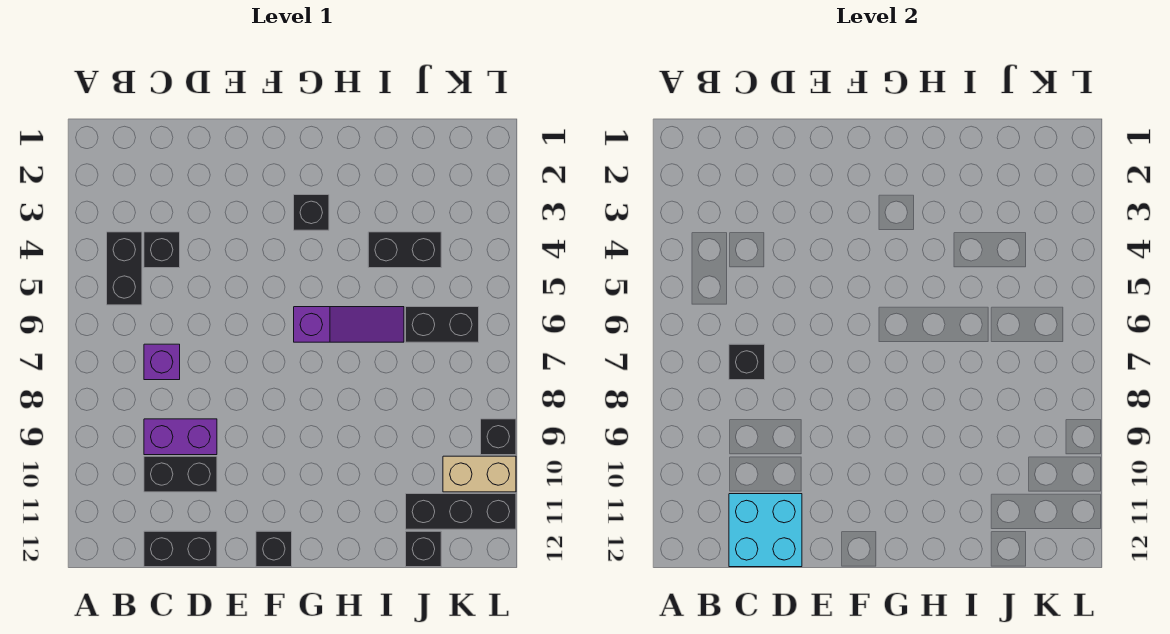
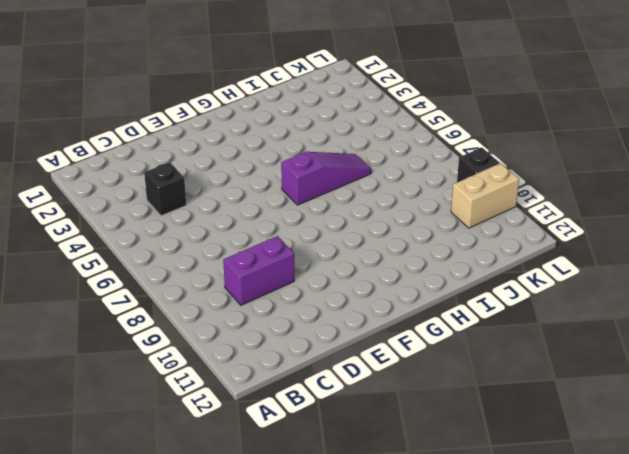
none -> black brick B4:B5 level 1
none -> purple brick C7 level 1
none -> black brick C10:D10 level 1

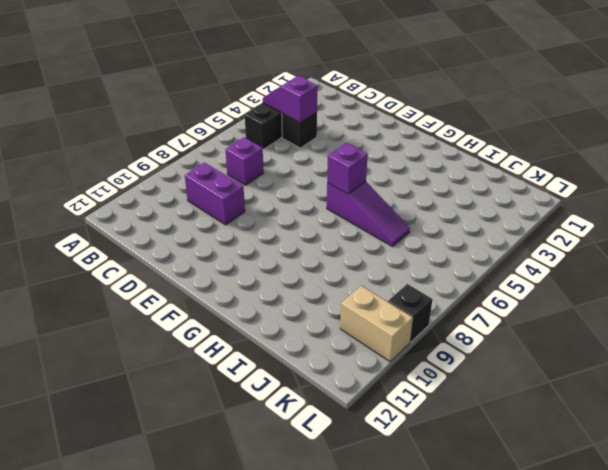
purple slope B4:C4 level 2 top C -> none
purple brick G6 level 2 -> none
none -> black brick C10:D10 level 1
none -> black brick C12:D12 level 1
none -> black brick F12 level 1

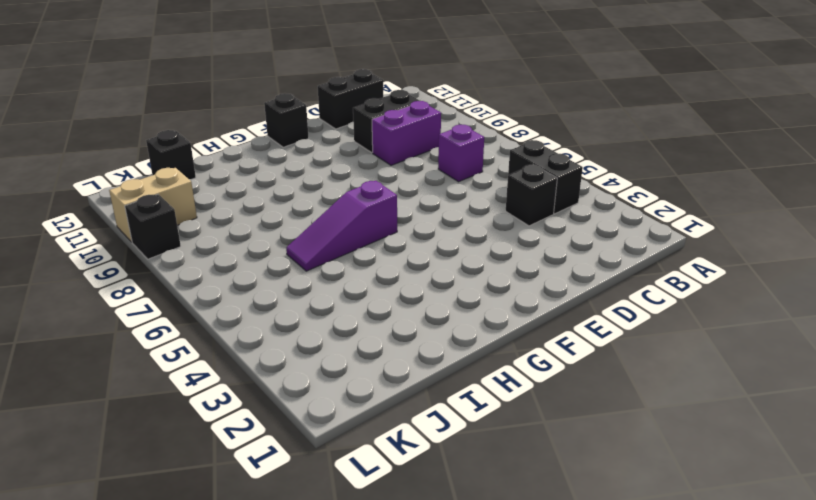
none -> black brick G3 level 1
none -> black brick I4:J4 level 1
none -> black brick J6:K6 level 1

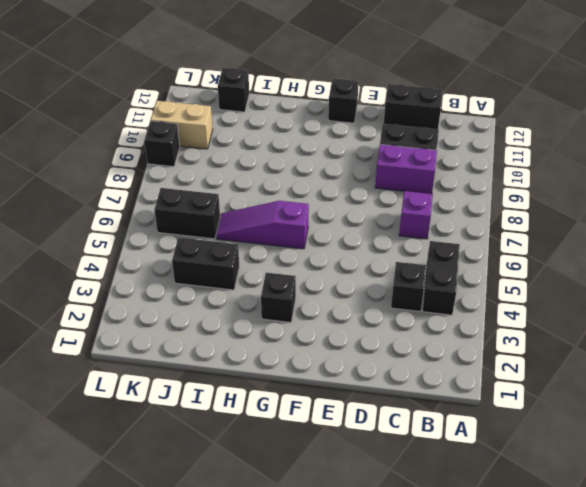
none -> black brick J11:L11 level 1
none -> black brick C7 level 2
none -> cyan brick C11:D12 level 2

